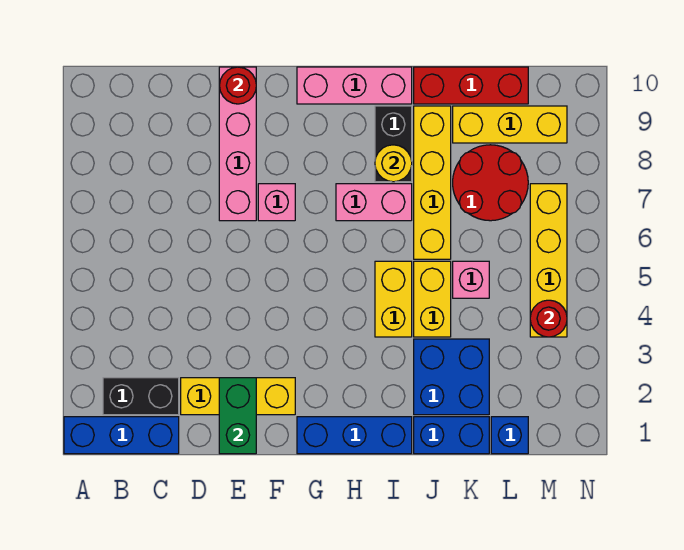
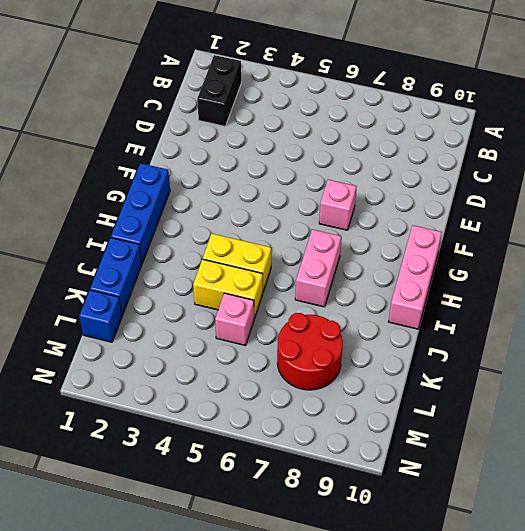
none -> blue brick A1:C1 level 1
none -> yellow brick D2:F2 level 1
none -> pink brick E7:E10 level 1

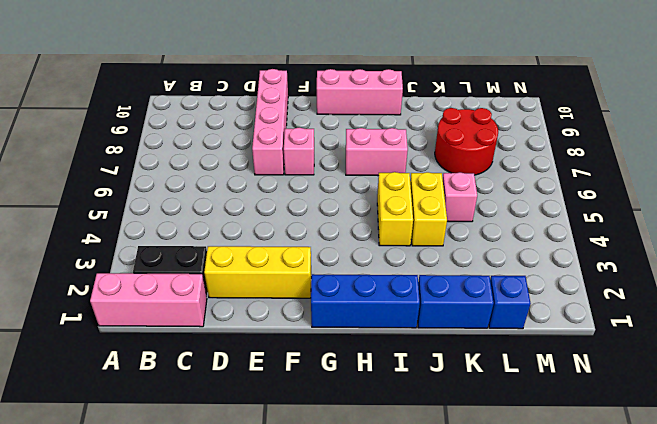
pink brick A1:C1 level 1 -> blue brick A1:C1 level 1
none -> black brick I8:I9 level 1
none -> blue brick J2:K3 level 1
none -> yellow brick J6:J9 level 1

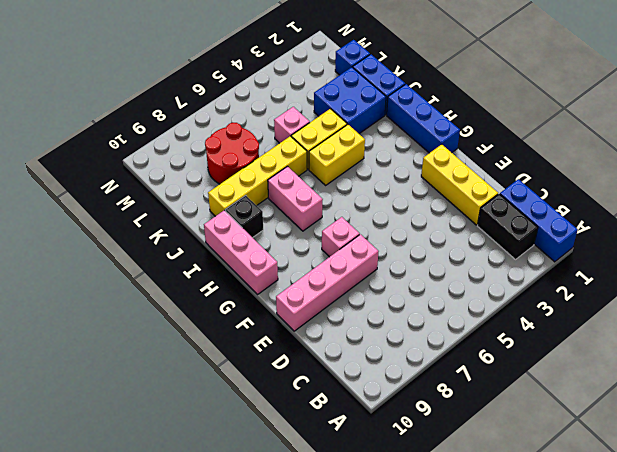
black brick I9 level 1 -> black brick I8:I9 level 1
none -> red brick J10:L10 level 1
none -> yellow brick K9:M9 level 1
none -> yellow brick M4:M7 level 1

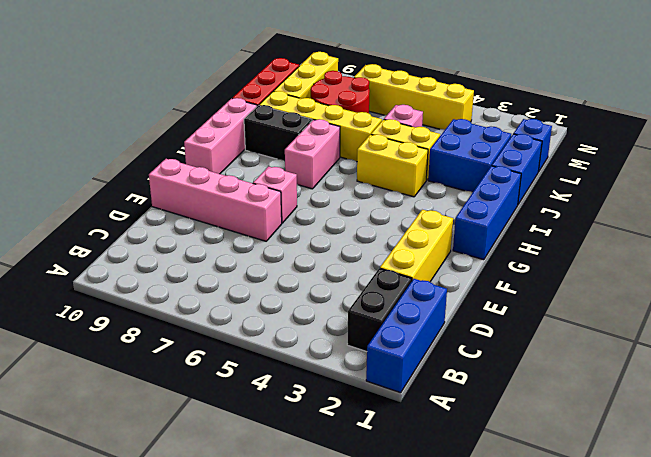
none -> green brick E1:E2 level 2
none -> red round brick E10 level 2
none -> yellow round brick I8 level 2

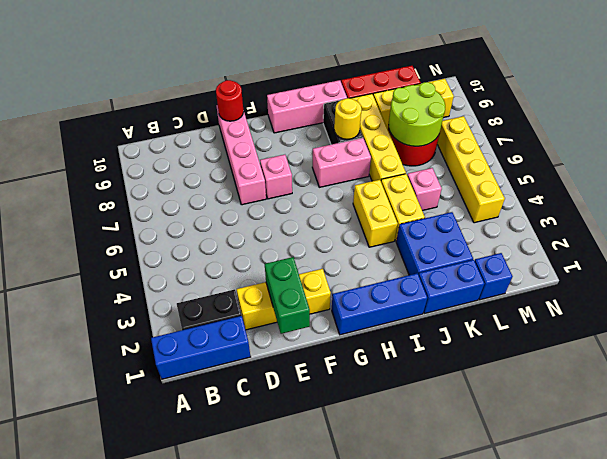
lime round brick K7:L8 level 2 -> none
none -> red round brick M4 level 2

